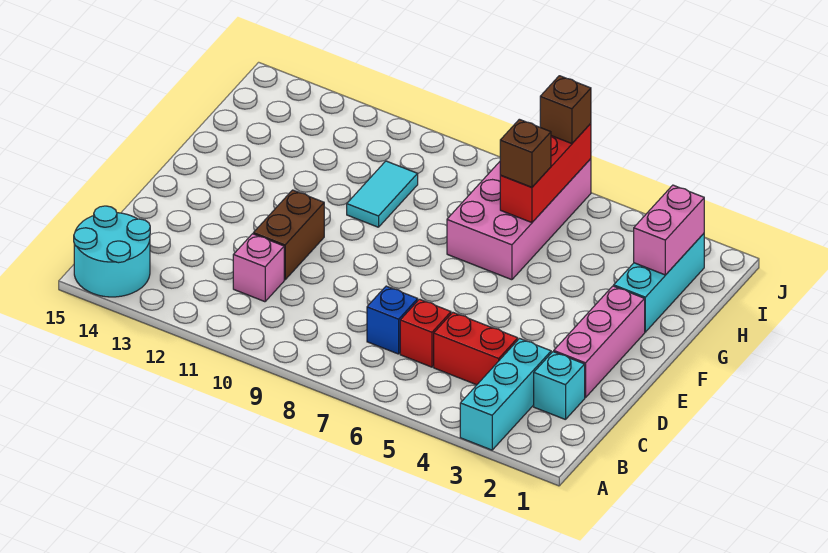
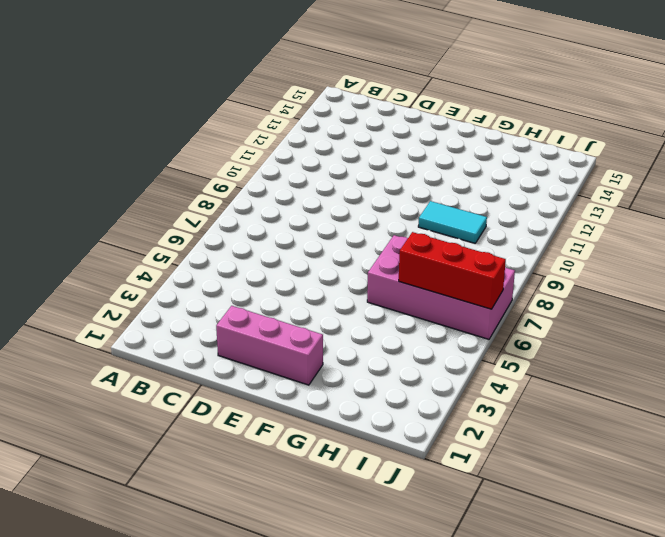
none -> cyan brick A3:C3 level 1
none -> cyan round brick A14:B15 level 1
none -> cyan brick C2 level 1

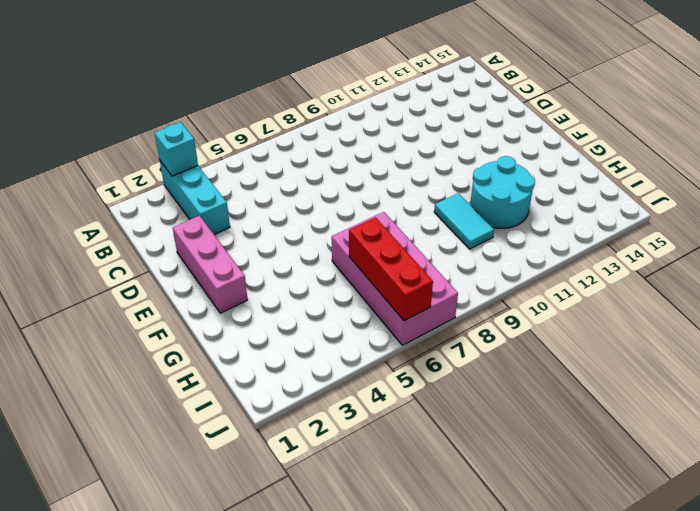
cyan brick A3 level 2 -> cyan brick C2 level 1
cyan round brick G11:H12 level 1 -> cyan round brick A14:B15 level 1
none -> red brick C4:C5 level 1
none -> red brick C6 level 1
none -> blue brick C7 level 1

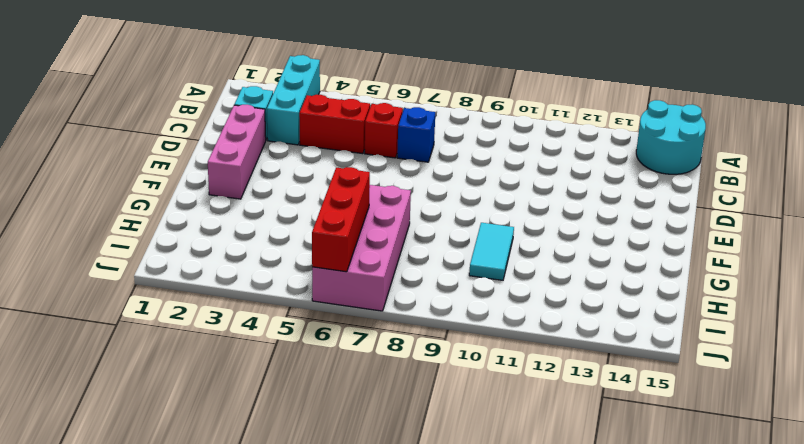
none -> pink brick C11 level 1
none -> brown brick D11:E11 level 1
none -> cyan brick G2:I2 level 1

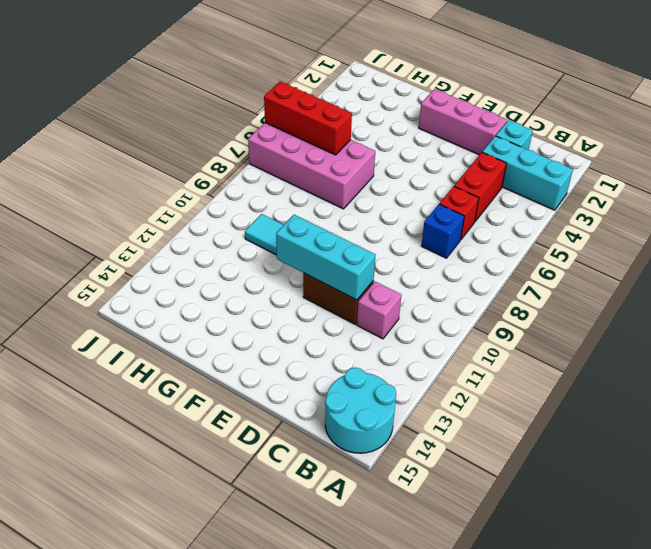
cyan brick D11:F11 level 2 -> cyan brick G2:I2 level 1
none -> pink brick H2:I2 level 2
none -> brown brick H6 level 3
none -> brown brick J6 level 3

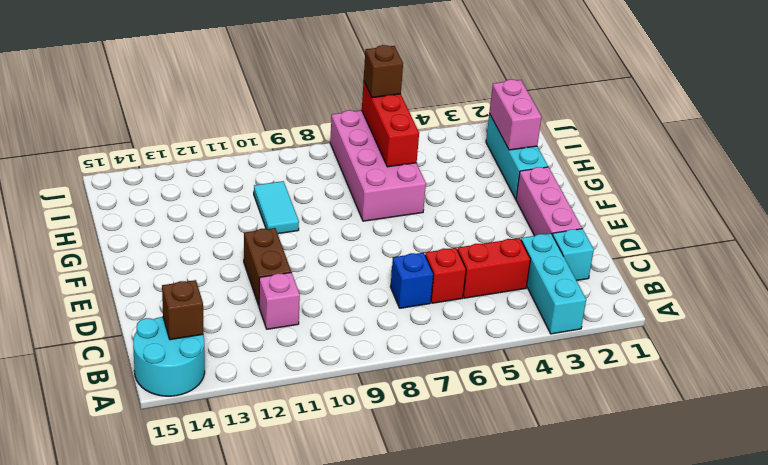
brown brick B14 level 2 -> brown brick H6 level 3

